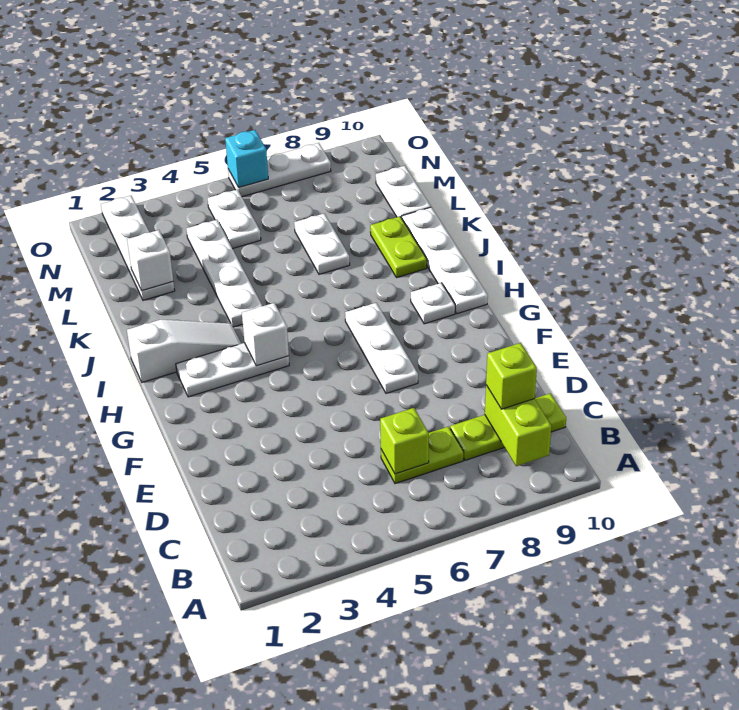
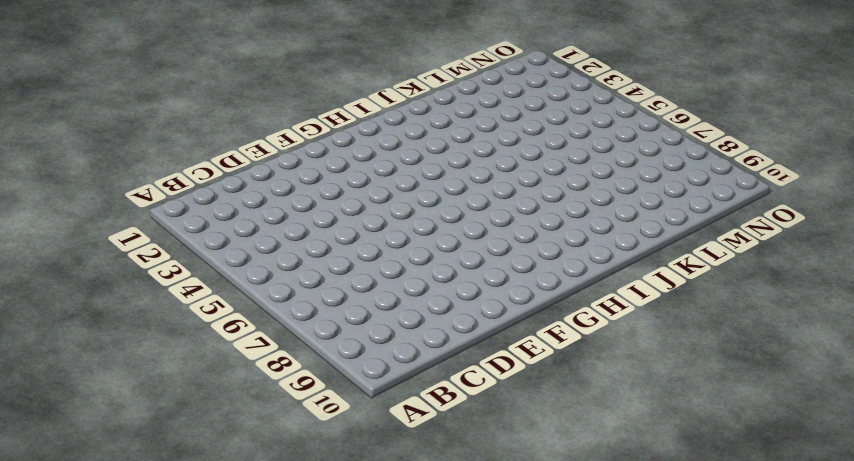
none -> lime plate C6:C7 level 1
none -> lime plate C8:C10 level 1
none -> white plate F7:H7 level 1

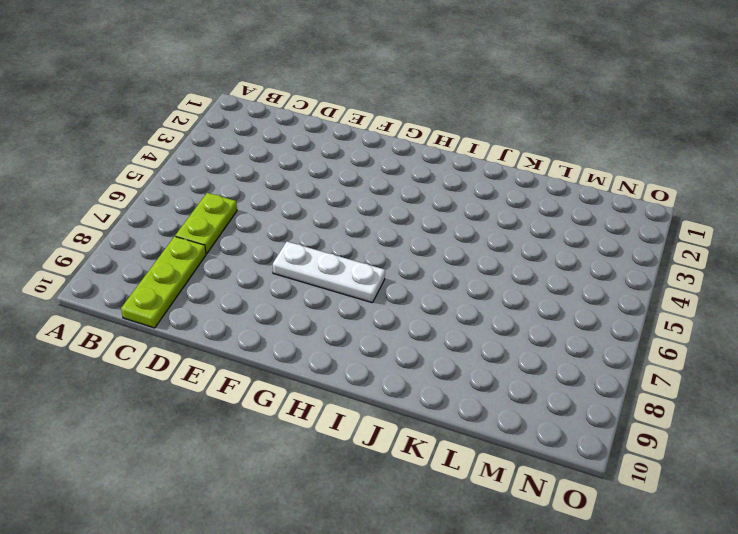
none -> white plate H2:H4 level 1
none -> white plate H9 level 1
none -> white plate H10:K10 level 1

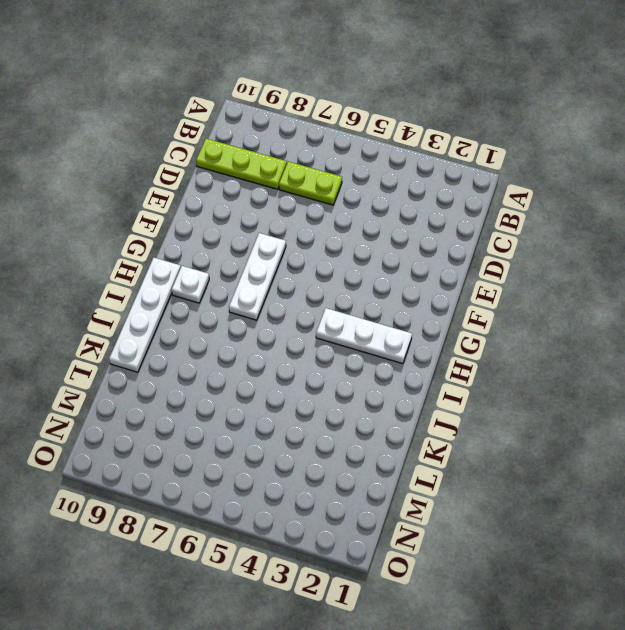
none -> white slope I1:I3 level 1 top 1
none -> white plate J4:M4 level 1
none -> lime plate J9:K9 level 1

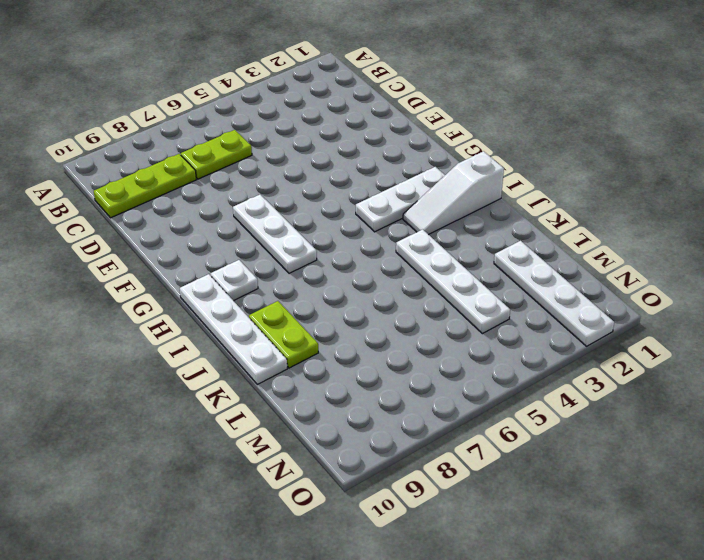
none -> white plate K7:L7 level 1
none -> white plate L10:M10 level 1
none -> white plate M5:N5 level 1

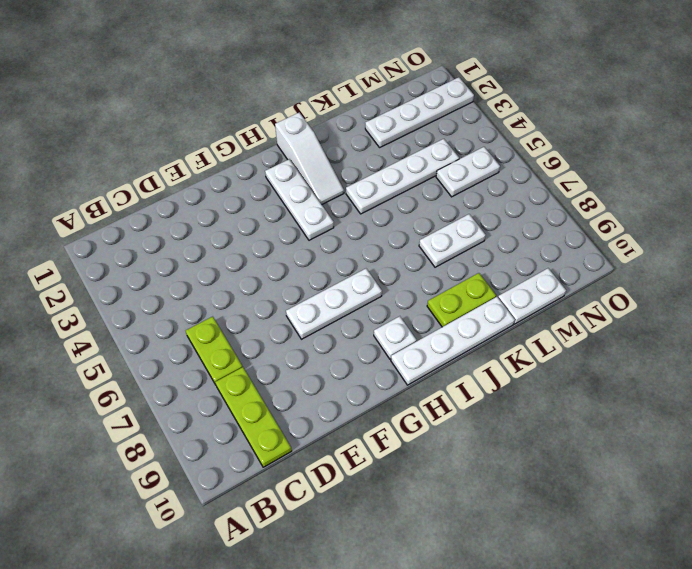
none -> white plate O6:O8 level 1
none -> lime brick B9:C9 level 2
none -> lime brick C6 level 2

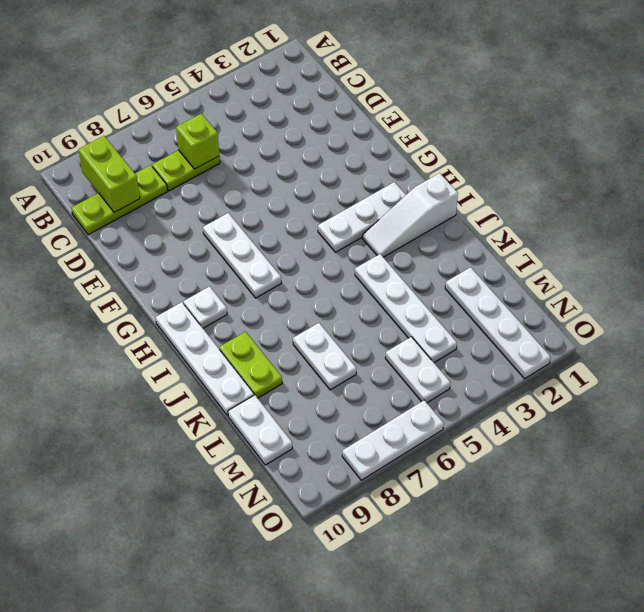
none -> white brick H4 level 2
none -> white brick L2 level 2
none -> cyan brick O6 level 2

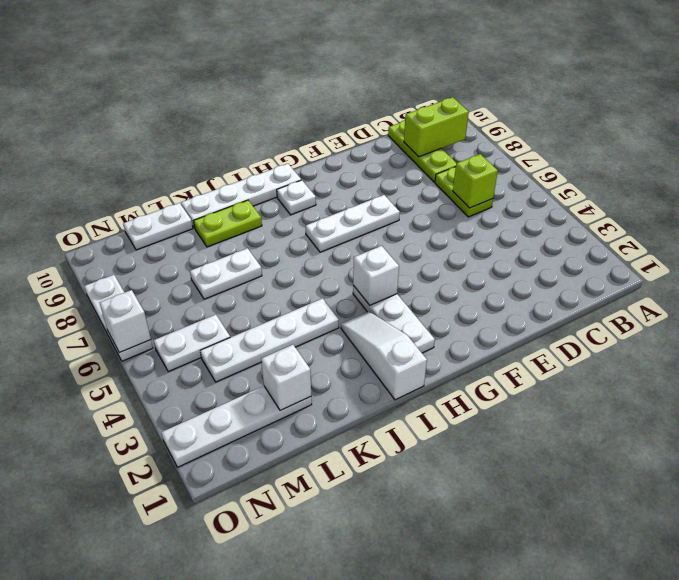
white brick O6 level 2 -> cyan brick O6 level 2
none -> lime brick C9 level 3

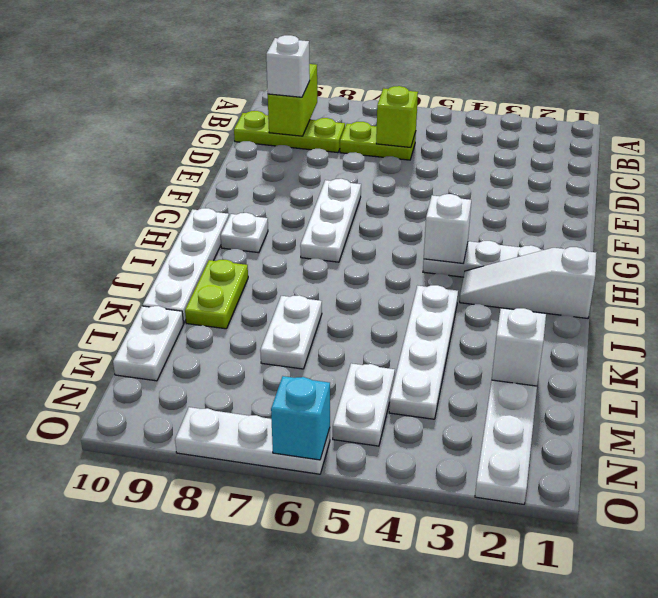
white brick C9 level 3 -> lime brick C9 level 3

